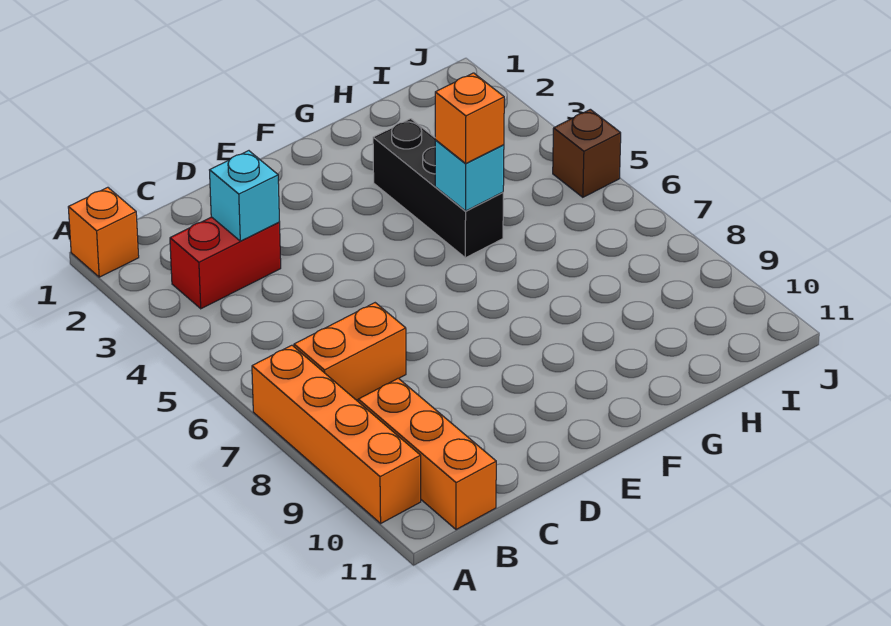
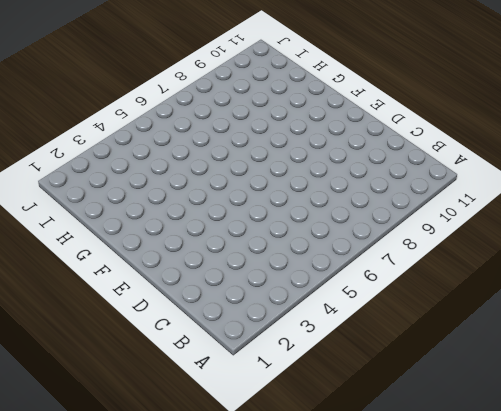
none -> orange brick A1 level 1
none -> orange brick A7:A10 level 1

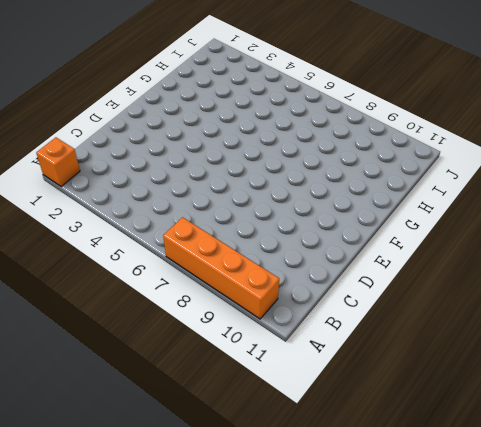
none -> red brick B3:C3 level 1
none -> orange brick B7:C7 level 1

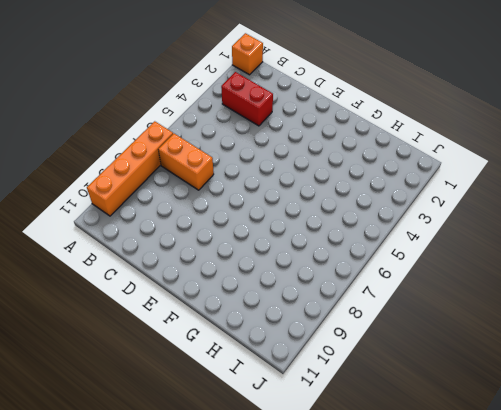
none -> orange brick B9:B11 level 1
none -> black brick G3:G5 level 1

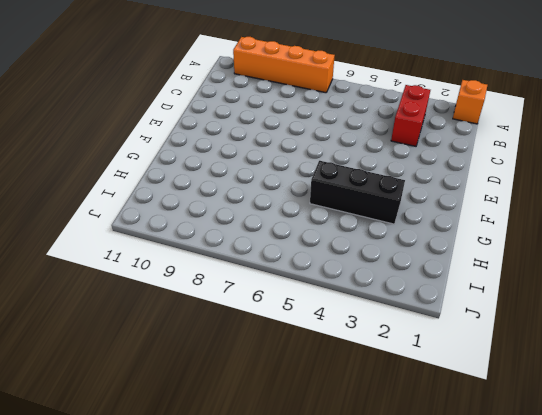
none -> orange brick B7:C7 level 1
none -> orange brick B9:B11 level 1

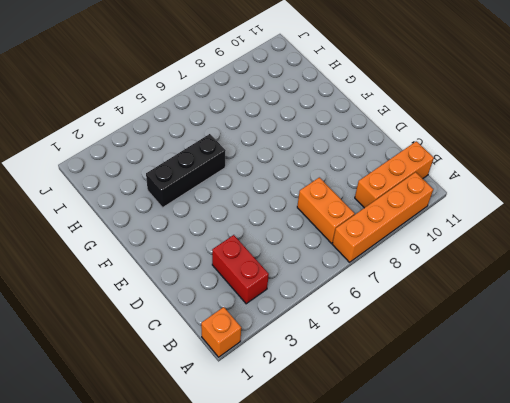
none -> brown brick J5 level 1
none -> cyan brick C3 level 2

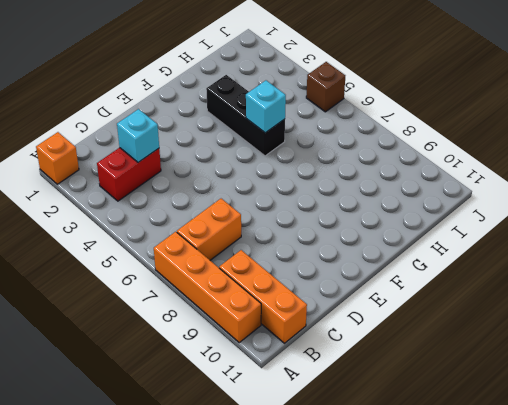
none -> orange brick G5 level 3

